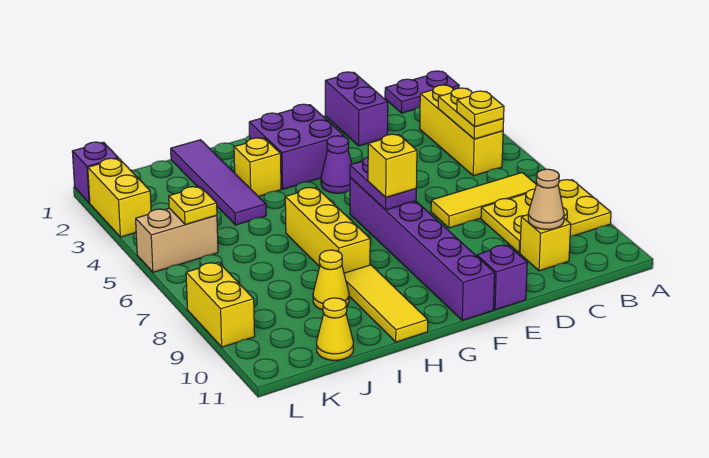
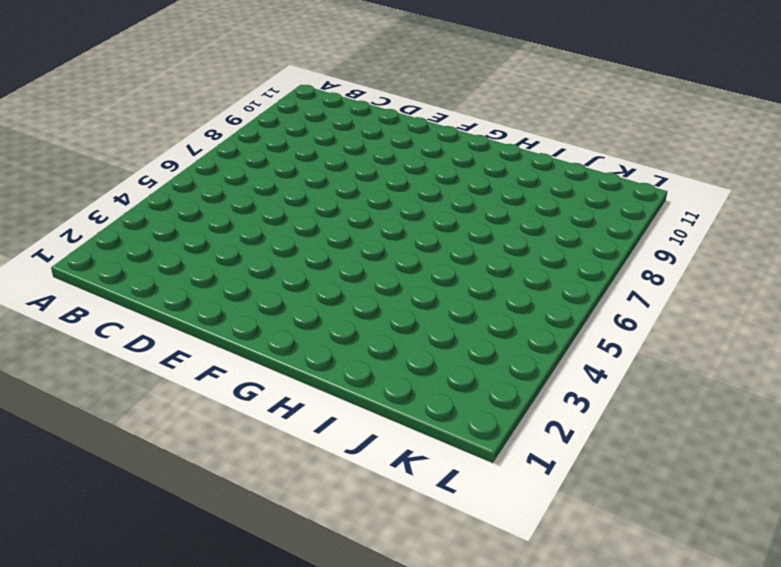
none -> purple plate A1:B1 level 1
none -> yellow plate A8:C9 level 1
none -> yellow brick B3:B5 level 1

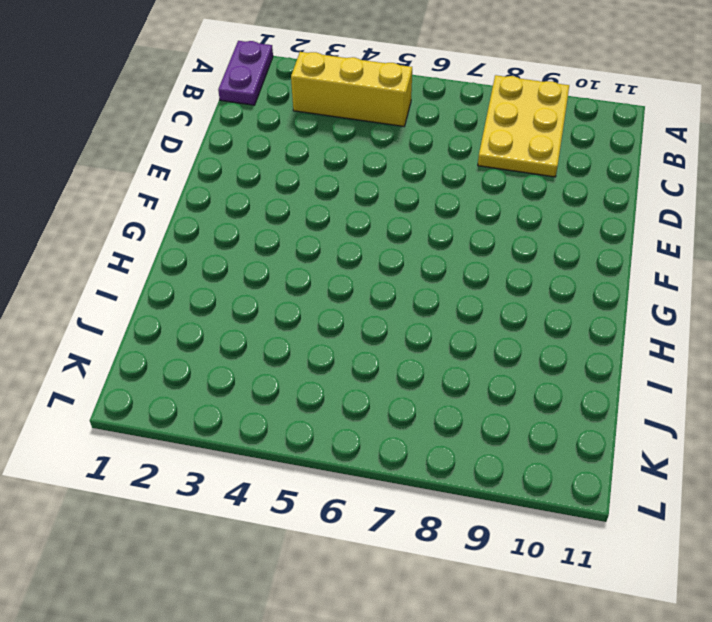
none -> yellow tile B7:D7 level 1
none -> yellow brick C10 level 1
none -> purple brick D1:D2 level 1

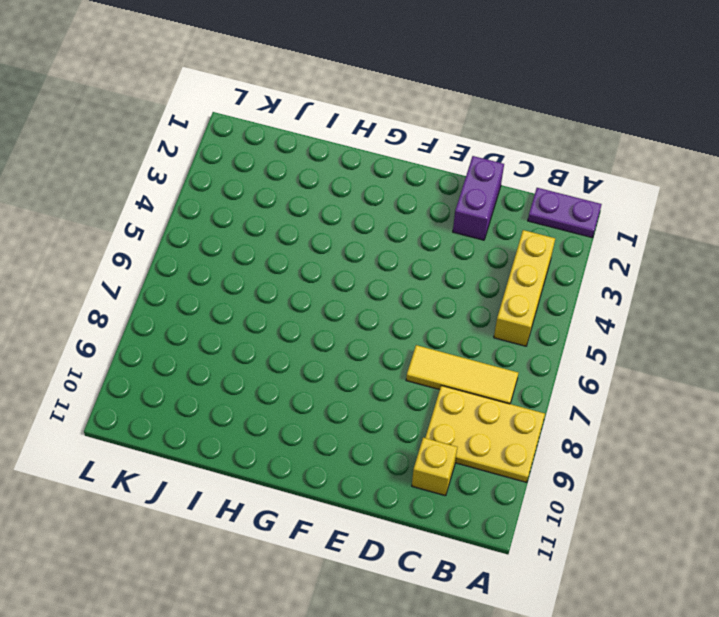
none -> purple brick E11 level 1
none -> purple brick F2:G3 level 1
none -> purple cone F4 level 1

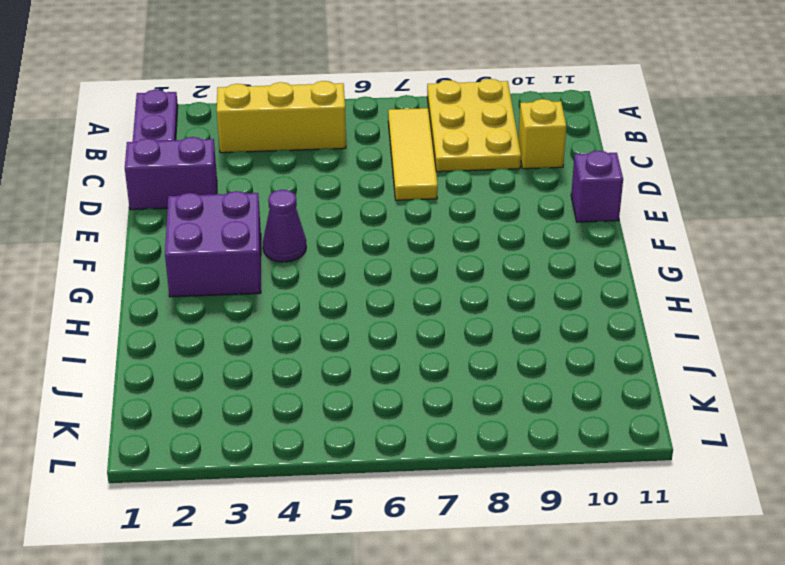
none -> purple brick F6:F11 level 1
none -> yellow brick H3 level 1
none -> yellow brick H6:H8 level 1

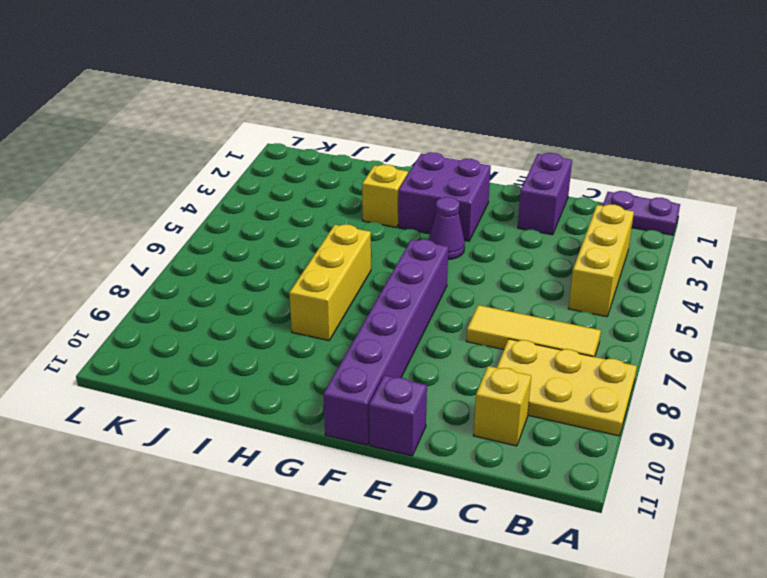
none -> yellow tile H9:H11 level 1
none -> purple tile I1:I4 level 1
none -> yellow cone I9 level 1

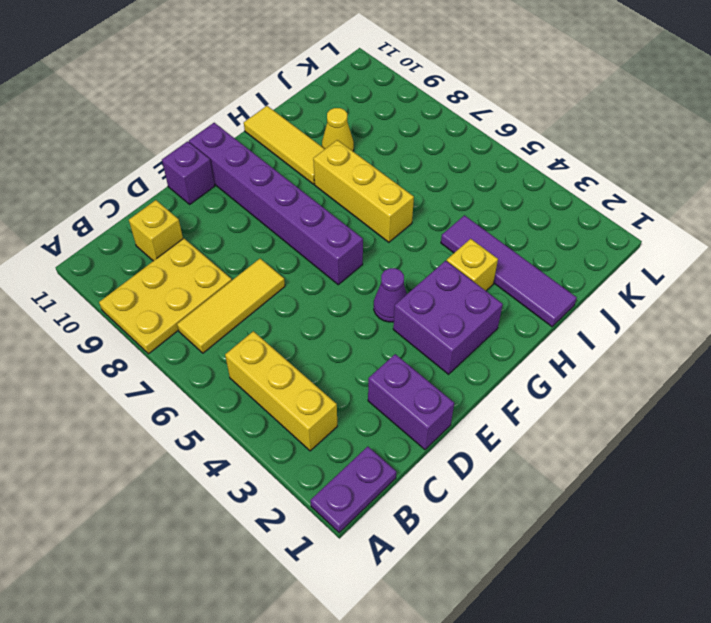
none -> yellow cone J11 level 1
none -> tan brick K5:L5 level 1
none -> purple brick L1 level 1

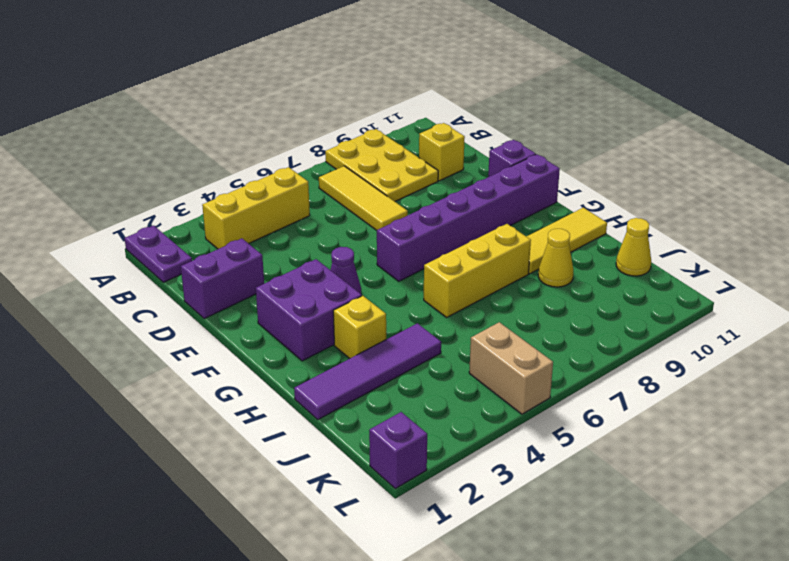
none -> yellow brick L2:L3 level 1
none -> yellow brick L8:L9 level 1
none -> yellow plate B4:B5 level 2

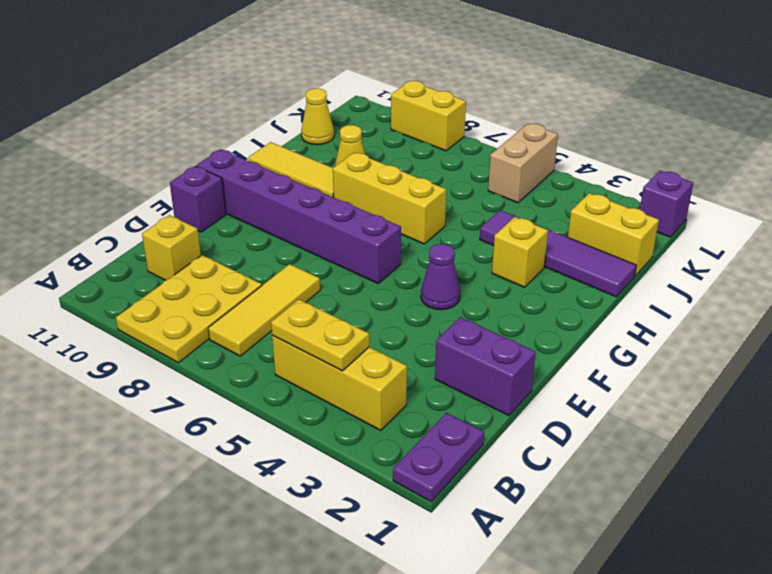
yellow brick J1:J2 level 1 -> yellow brick L2:L3 level 1
none -> purple brick F2:G3 level 1
none -> tan cone C10 level 2
none -> purple plate F6:F7 level 2

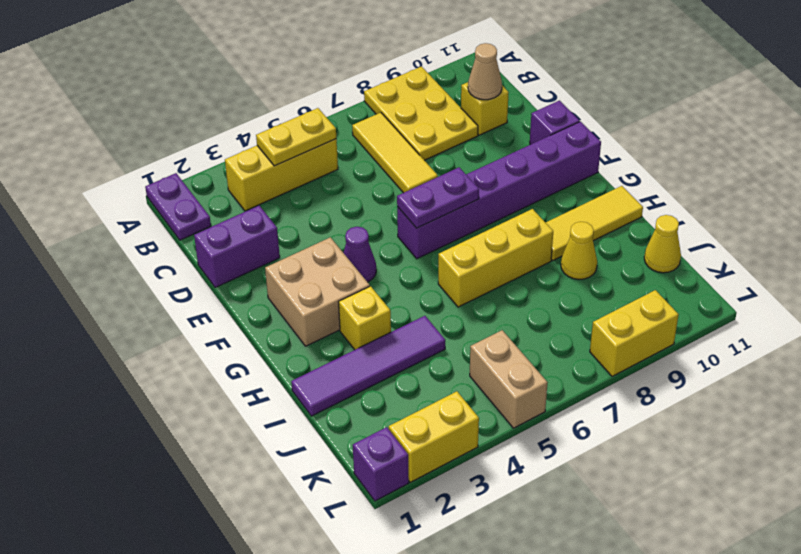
tan brick F2:G3 level 1 -> purple brick F2:G3 level 1
none -> yellow plate K5 level 2
none -> yellow plate B5 level 3
none -> yellow brick F7 level 3

